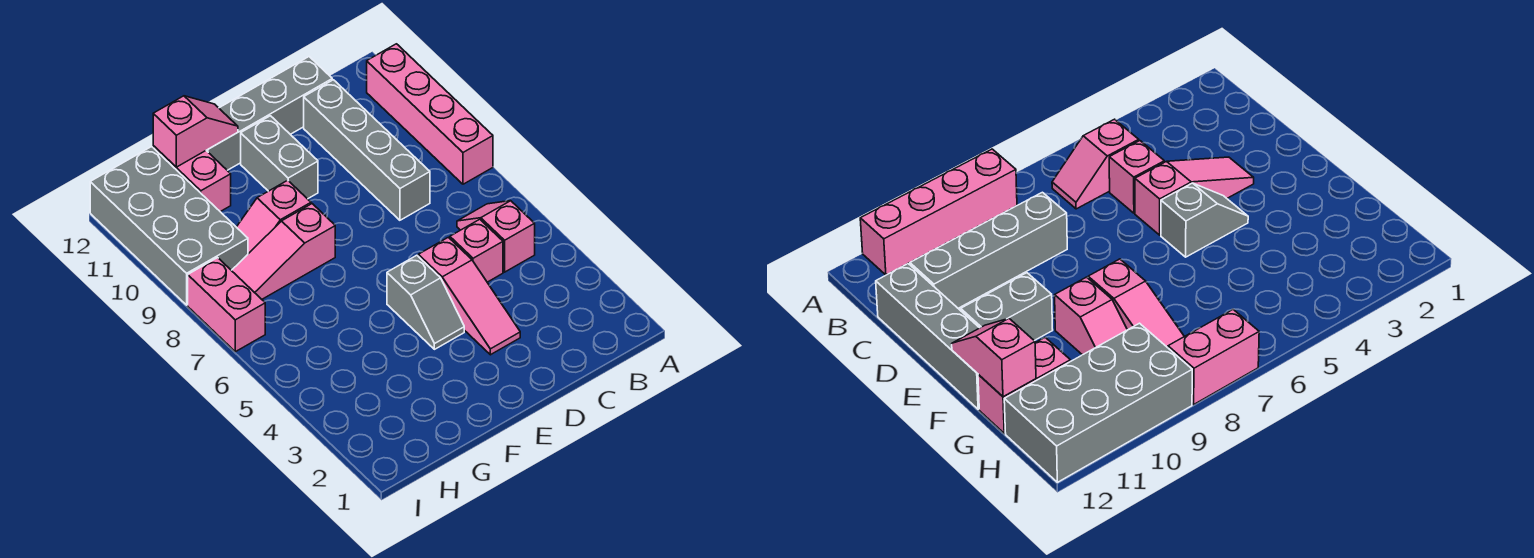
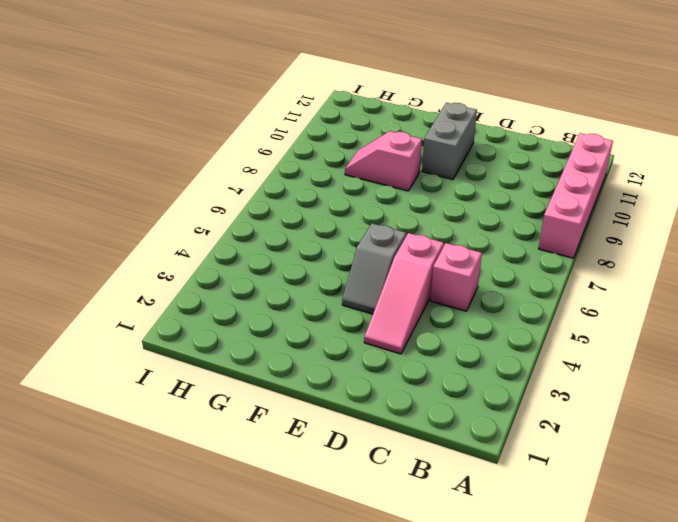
none -> pink slope B5:B6 level 1 top 5
none -> grey brick C8:C11 level 1
none -> grey brick C12:F12 level 1

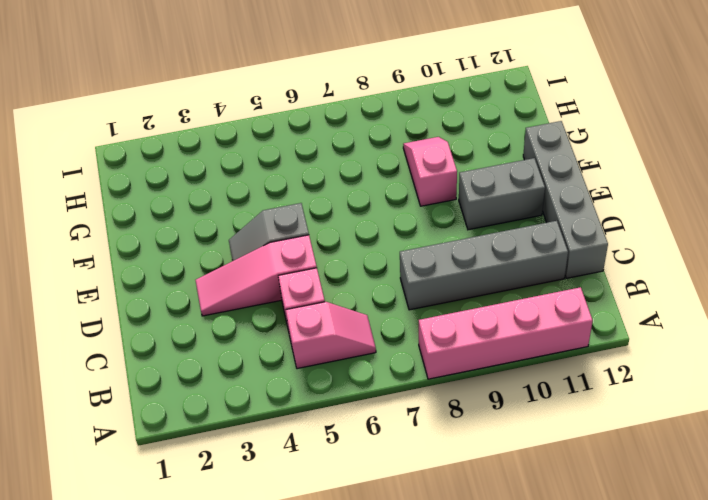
none -> pink slope F8:H8 level 1 top F
none -> pink brick G11:G12 level 1
none -> grey brick H9:I12 level 1

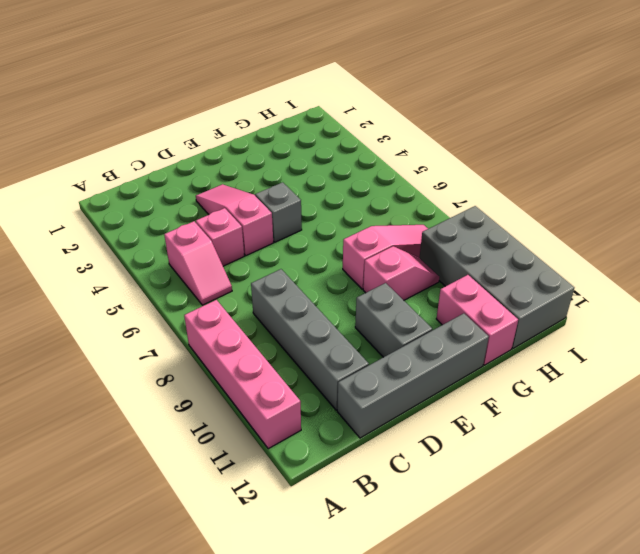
none -> pink brick I7:I8 level 1
none -> pink slope F12:G12 level 2 top G

